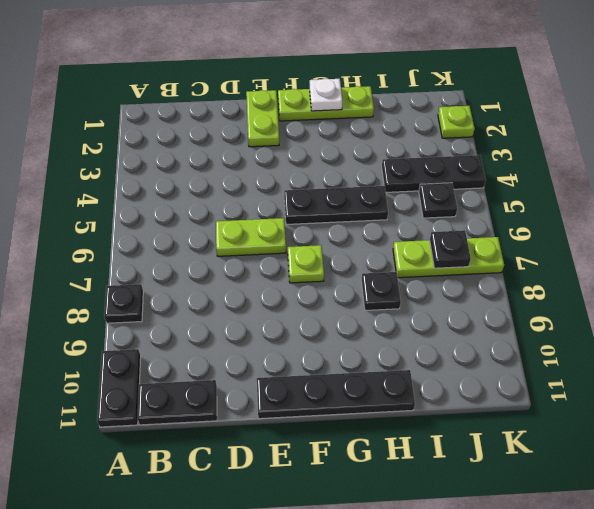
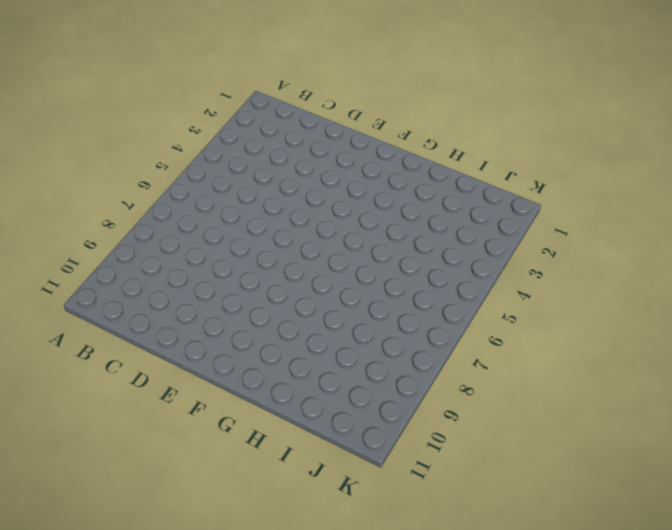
none -> black plate A8 level 1
none -> black plate A10:A11 level 1
none -> black plate B11:C11 level 1

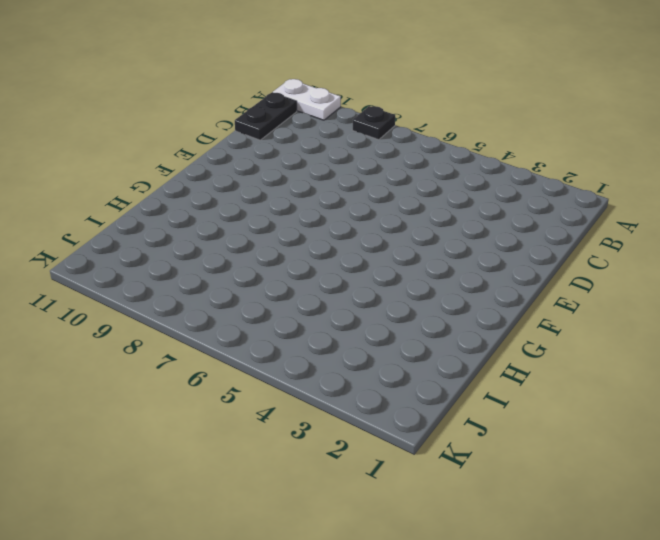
white plate A10:A11 level 1 -> black plate A10:A11 level 1
none -> lime plate D6:E6 level 1
none -> lime plate E1:E2 level 1
none -> black plate E11:H11 level 1

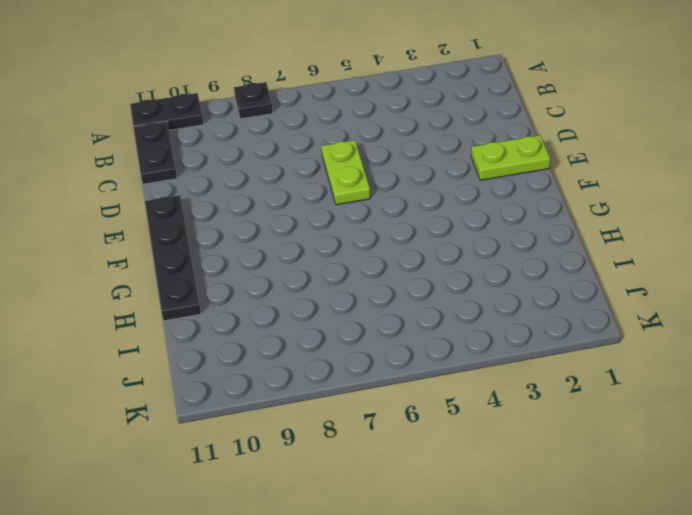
none -> lime plate F1:H1 level 1
none -> black plate F5:H5 level 1
none -> lime plate F7 level 1

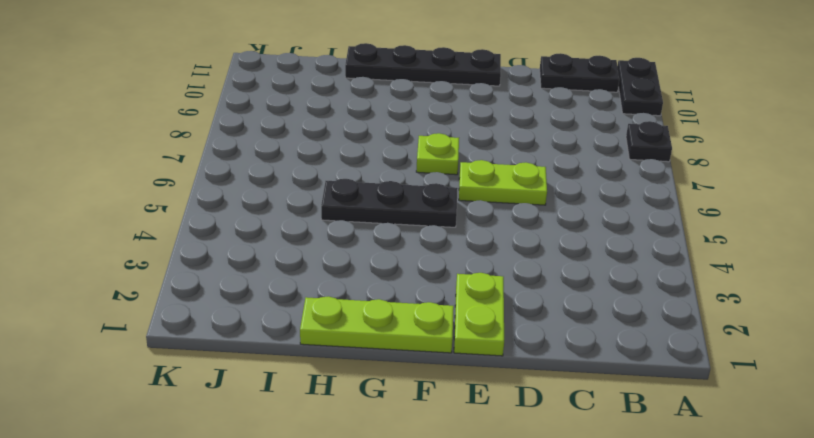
none -> black plate H8 level 1
none -> black plate I4:K4 level 1
none -> lime plate I7:K7 level 1

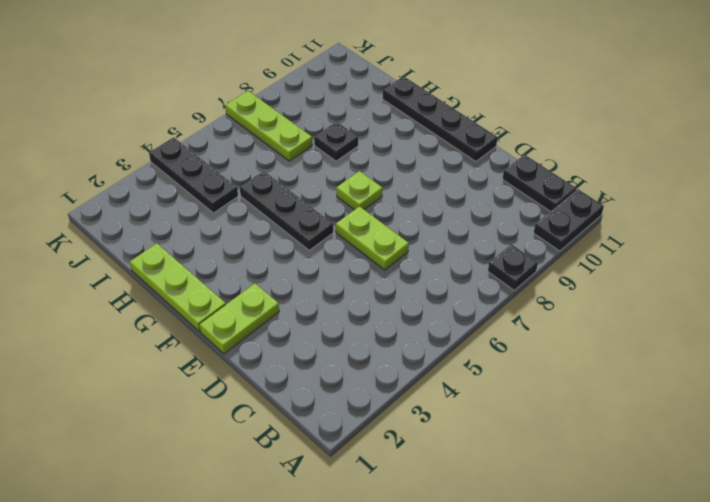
none -> black plate J5 level 1
none -> lime plate K2 level 1
none -> white plate G1 level 2

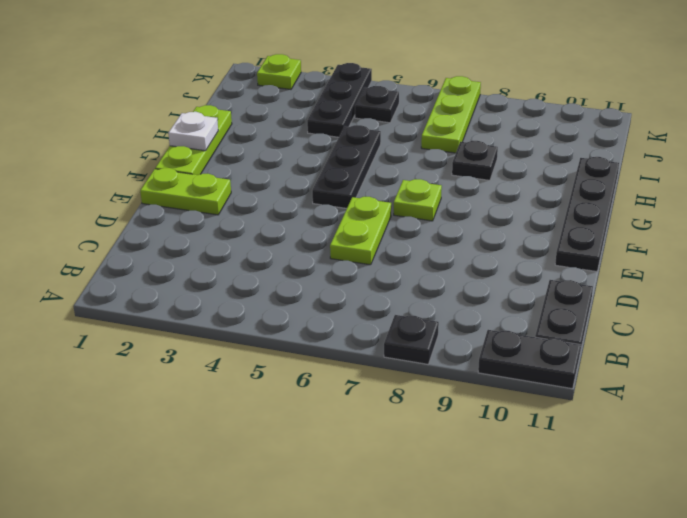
none -> black plate J7 level 2

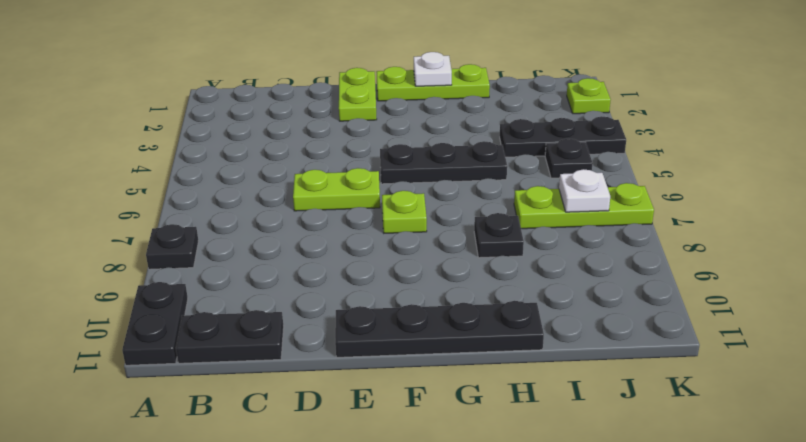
white plate J7 level 2 -> black plate J7 level 2

